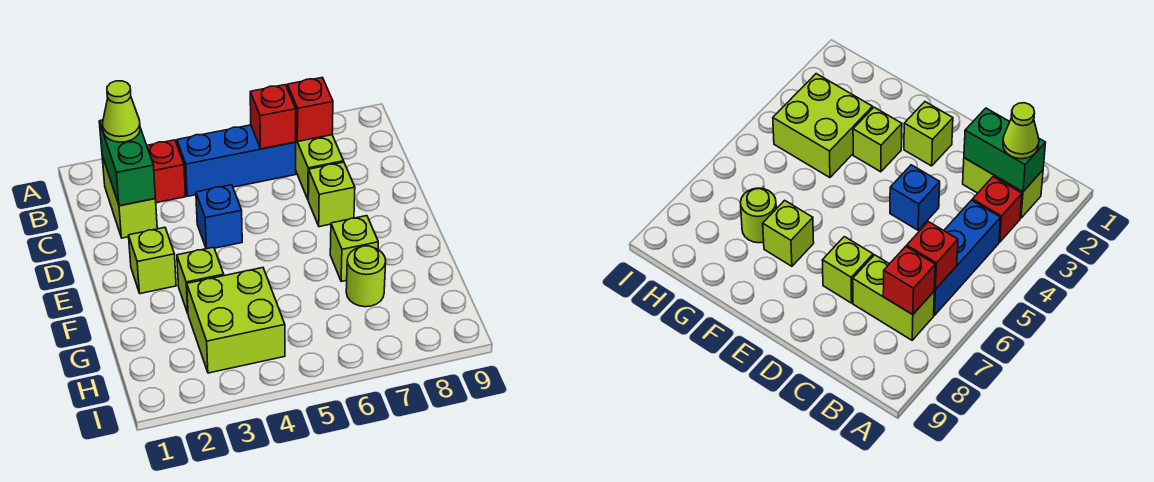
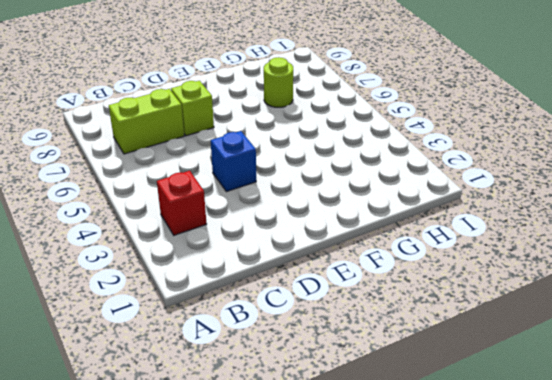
none -> lime brick B2:C2 level 1
none -> blue brick B4:B6 level 1
none -> lime brick E2 level 1

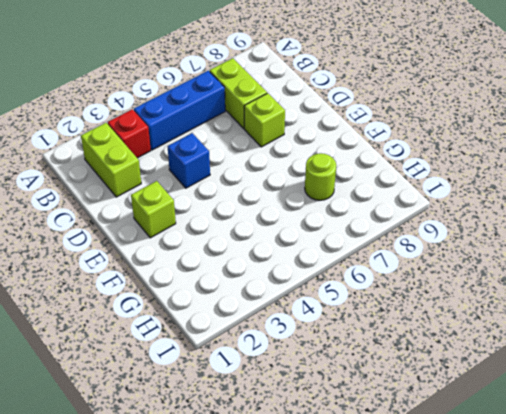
none -> lime brick F3 level 1
none -> lime brick F7 level 1
none -> lime brick G3:H4 level 1

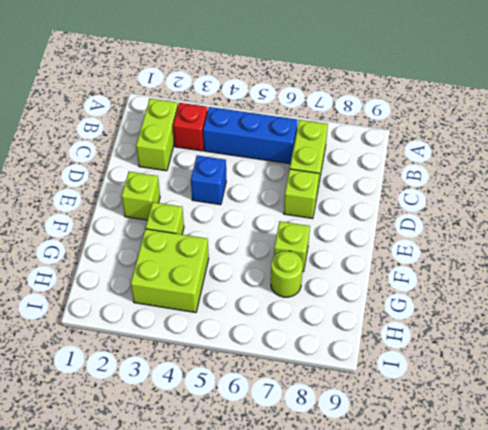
none -> green brick B2:C2 level 2
none -> red brick B6 level 2
none -> red brick B7 level 2

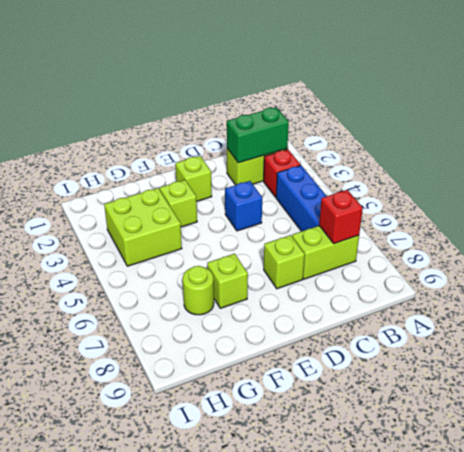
none -> red brick B6 level 2
none -> lime cone B2 level 3

